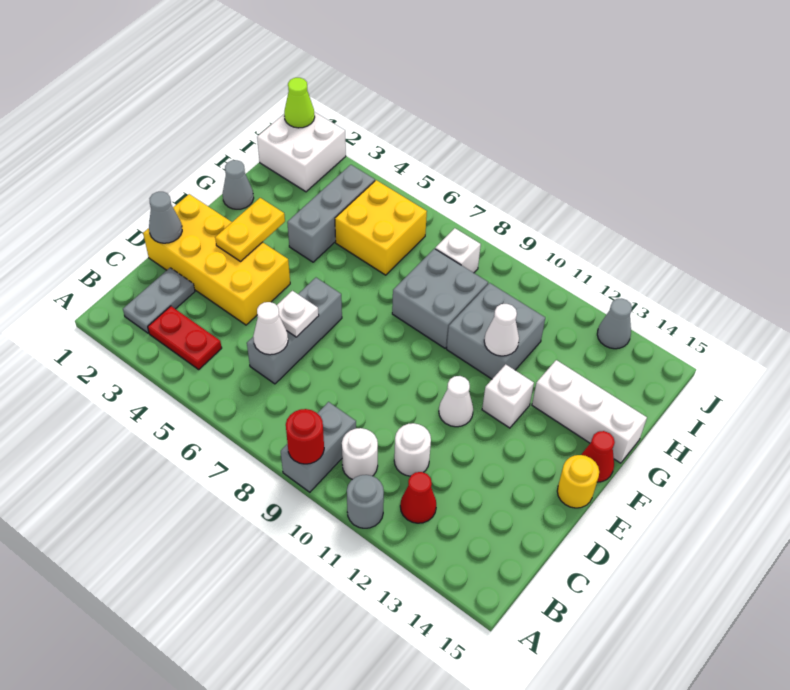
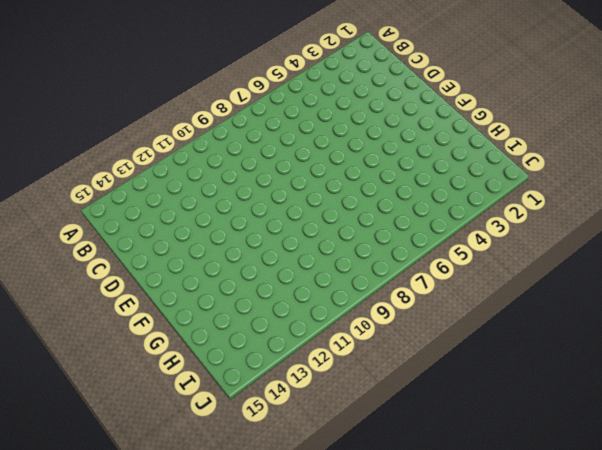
none -> grey brick A9:B9 level 1
none -> grey round brick A11 level 1
none -> grey plate B2:C2 level 1

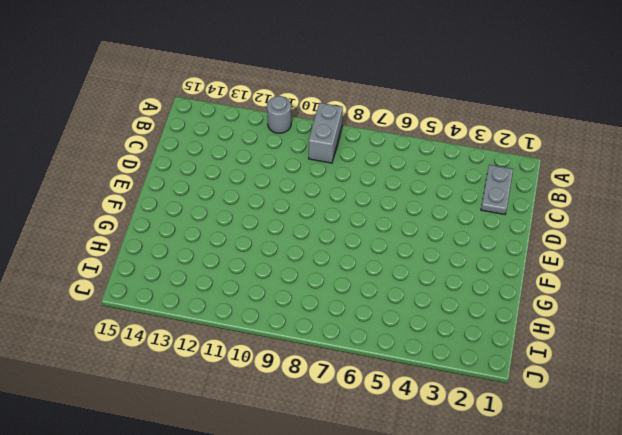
none -> red plate B3:B4 level 1
none -> white round brick B10 level 1
none -> red cone B12 level 1

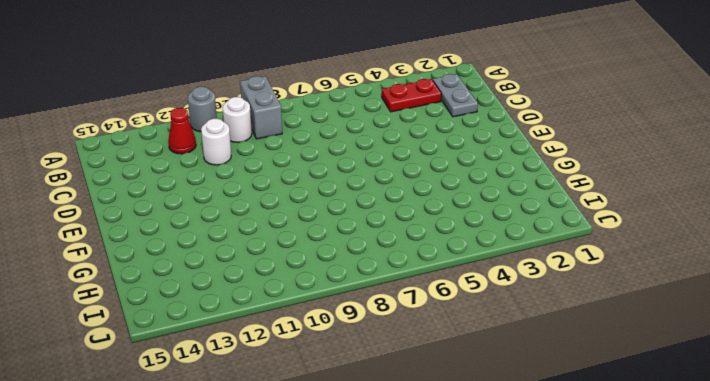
none -> grey brick C6:E6 level 1
none -> yellow brick D1:E4 level 1
none -> white cone E11 level 1

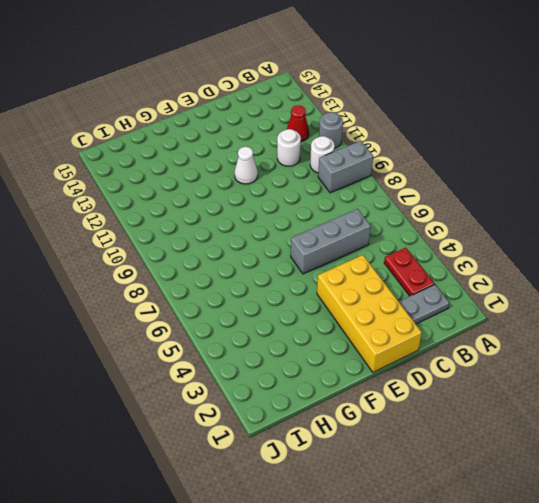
none -> yellow round brick E15 level 1
none -> white brick F12 level 1
none -> red cone F15 level 1

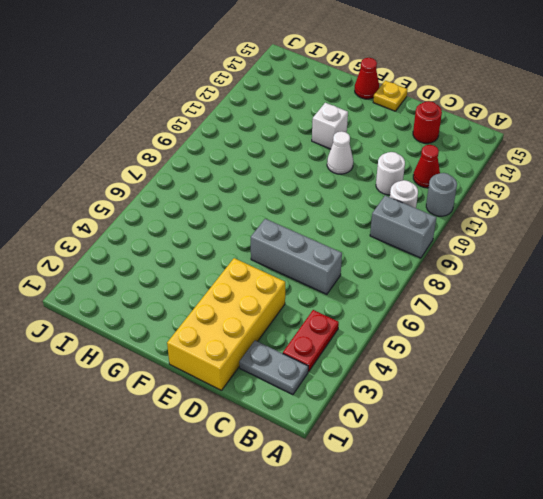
red round brick C14 level 1 -> red round brick A9 level 2
yellow plate E15 level 1 -> yellow round brick E15 level 1
none -> grey cone G1 level 1
none -> grey brick G4:I4 level 1
none -> grey brick G8:H9 level 1

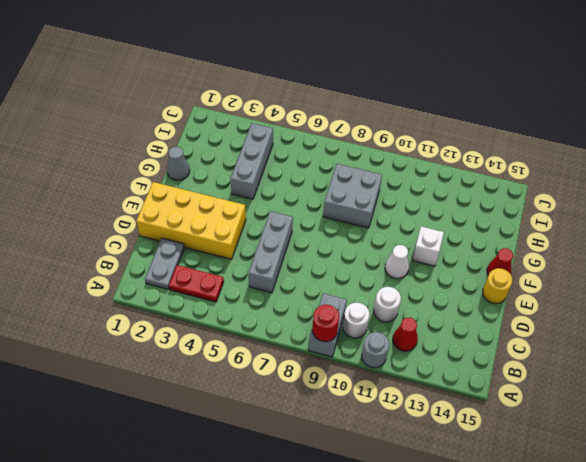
none -> grey brick G10:H11 level 1
none -> white brick G13:G15 level 1
none -> yellow brick H5:I6 level 1

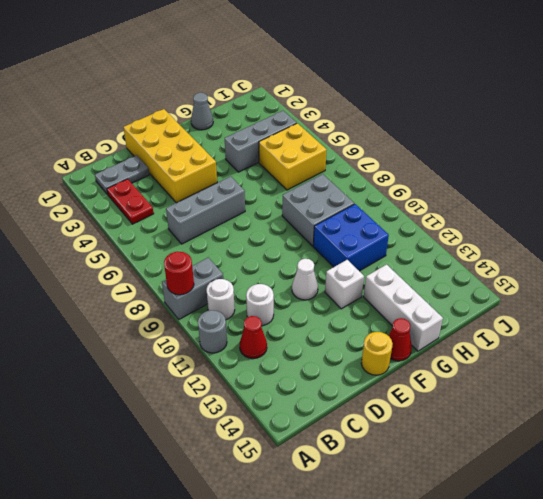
blue brick G10:H11 level 1 -> grey brick G10:H11 level 1
none -> white brick I1:J2 level 1
none -> white brick I8 level 1
none -> grey cone J13 level 1

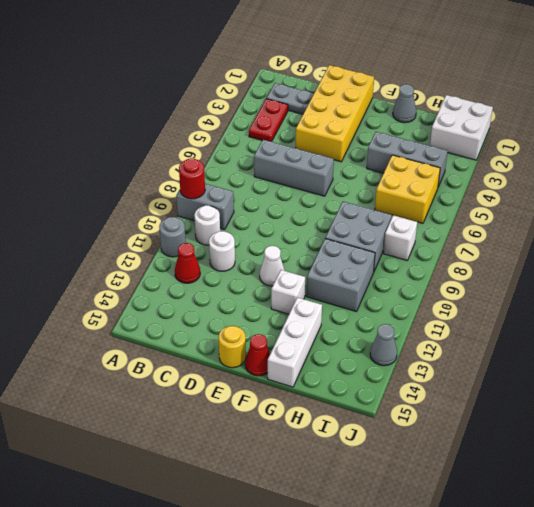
none -> white cone C6 level 2
none -> grey cone D1 level 2
none -> white plate D6 level 2

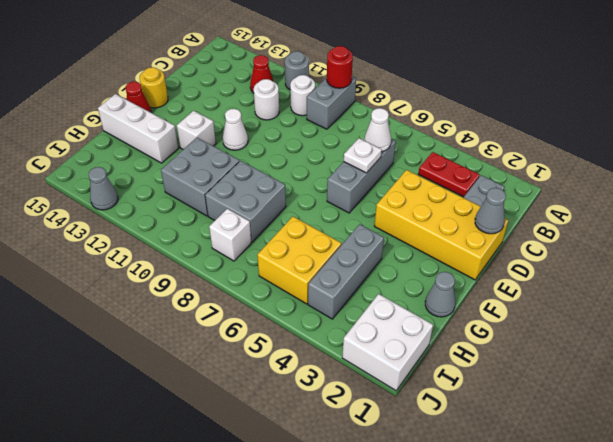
none -> yellow plate E3:F3 level 2
none -> white cone G11 level 2
none -> lime cone J1 level 2

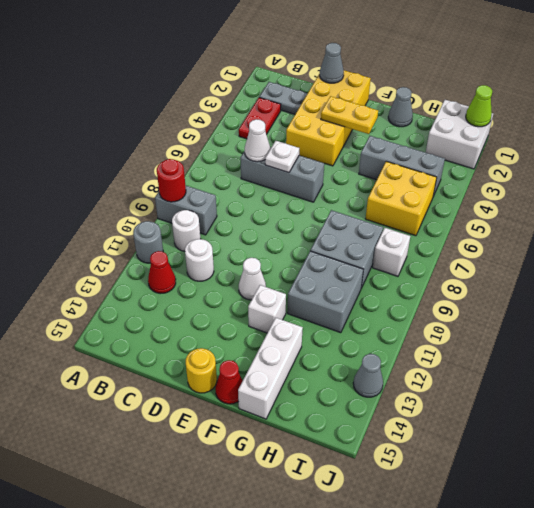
none -> white cone G11 level 2

